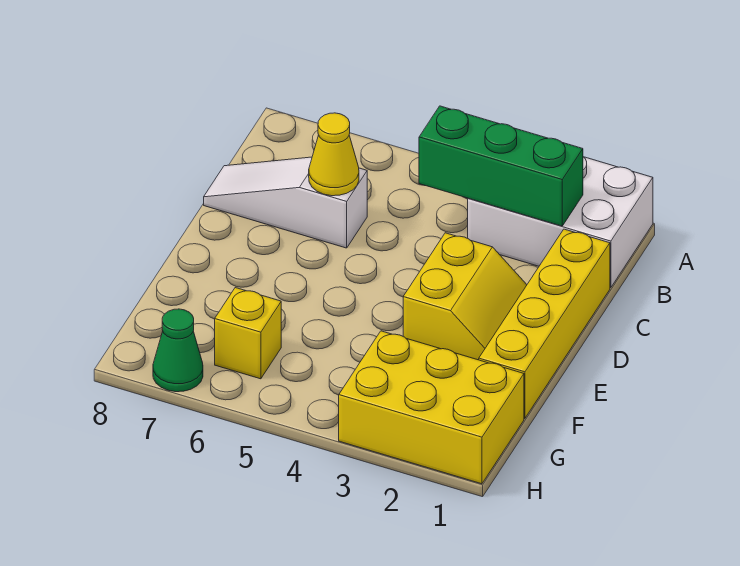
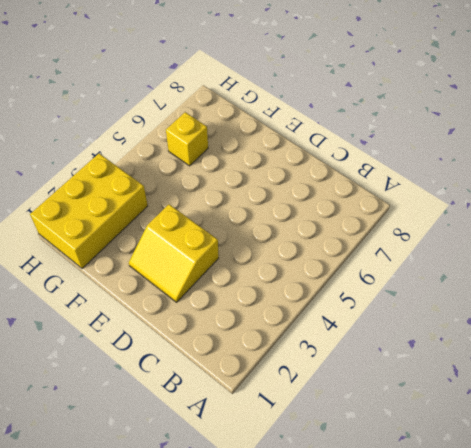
none -> white brick A1:B3 level 1
none -> yellow brick C1:F1 level 1

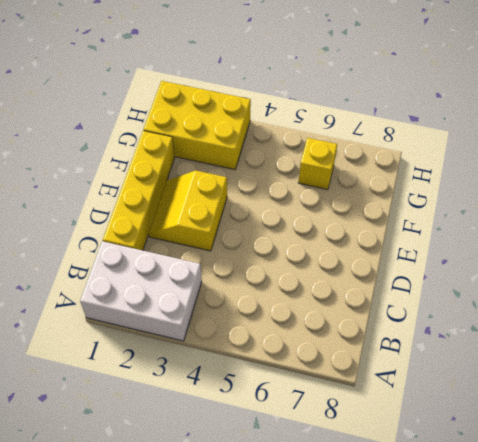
none -> white slope C6:C8 level 1 top 6
none -> green cone H7 level 1

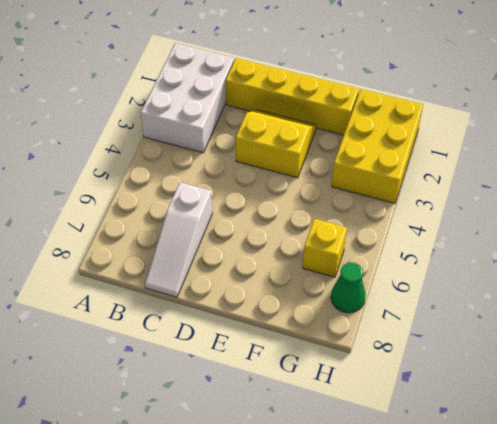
none -> green brick B2:B4 level 2
none -> yellow cone C6 level 2

